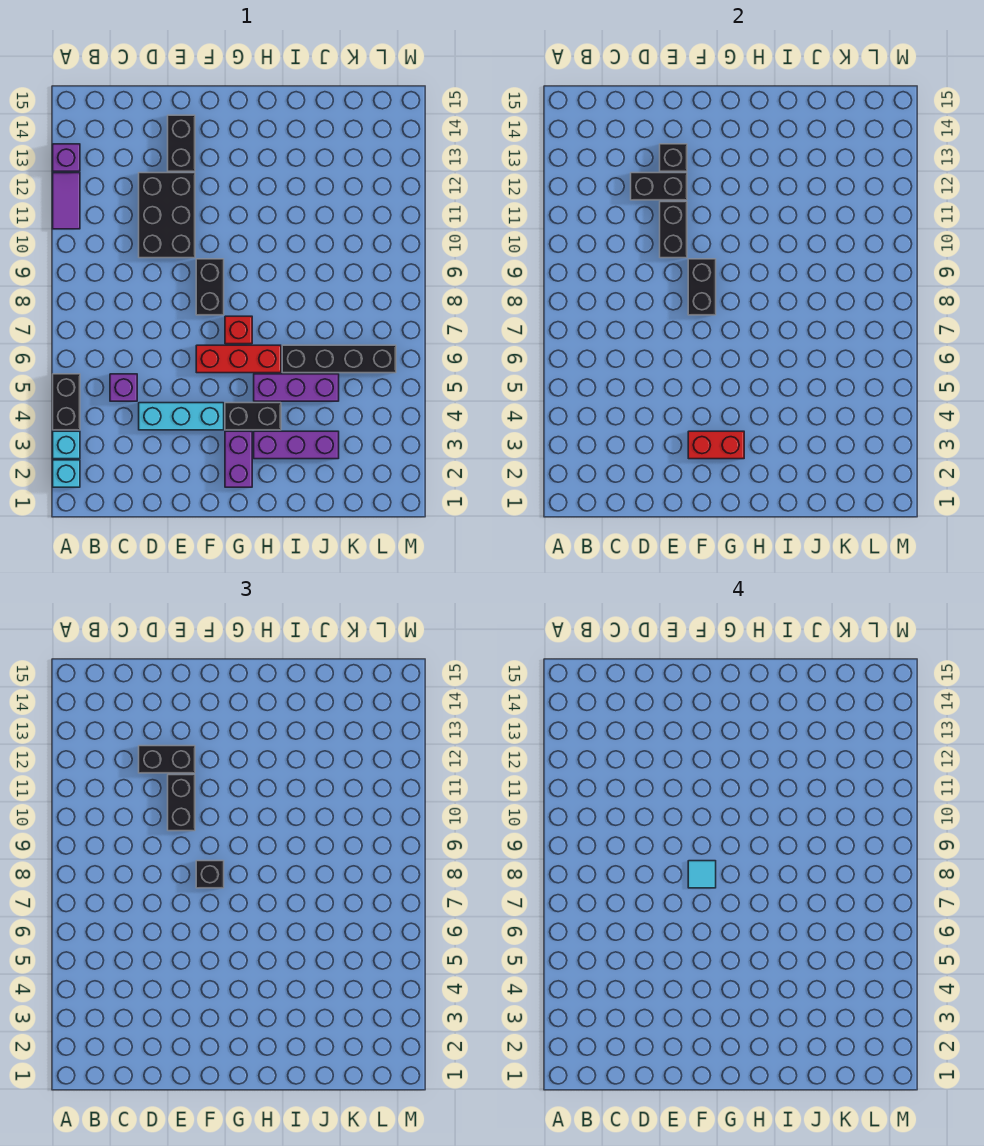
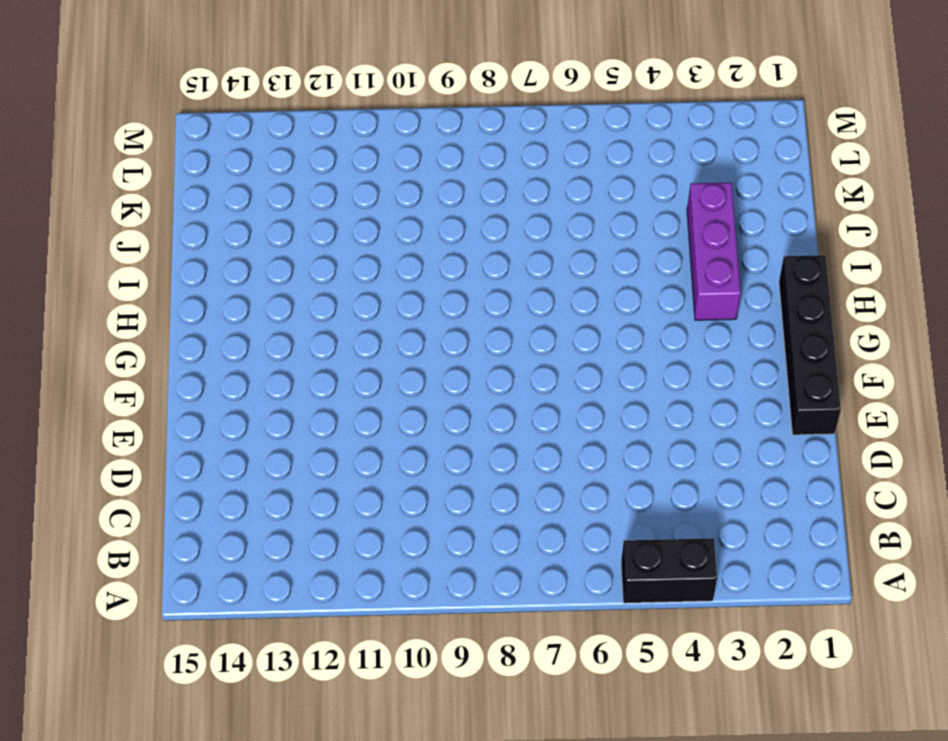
black brick E1:H1 level 1 -> black brick I6:L6 level 1
none -> cyan brick A2 level 1
none -> cyan brick A3 level 1
none -> purple tile A11:A12 level 1

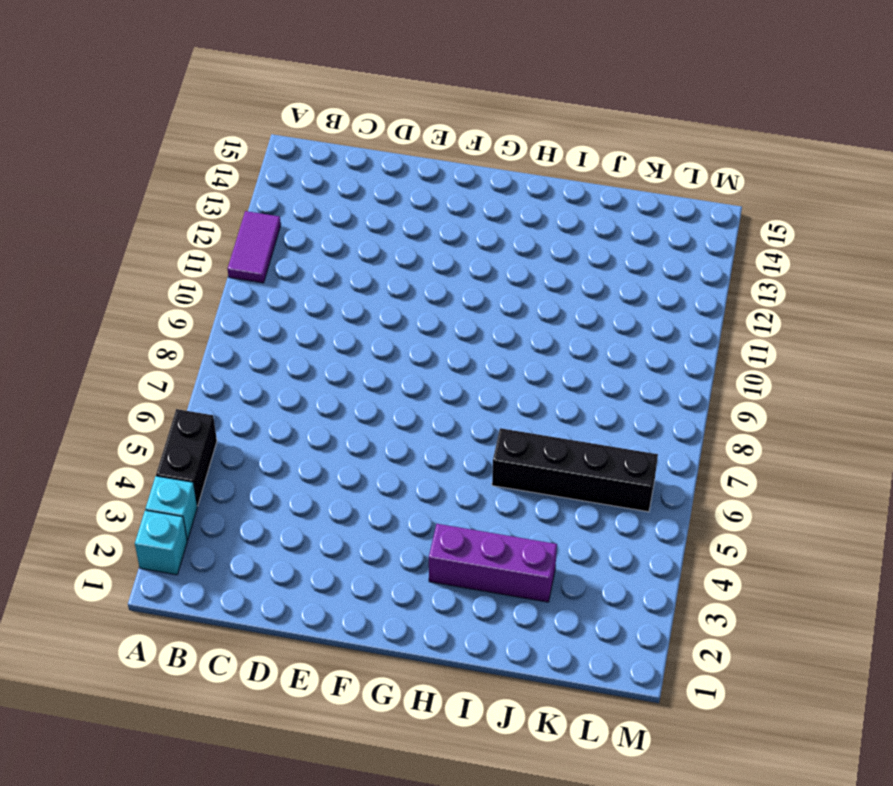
none -> purple brick A13 level 1
none -> purple brick C5 level 1
none -> cyan brick D4:F4 level 1

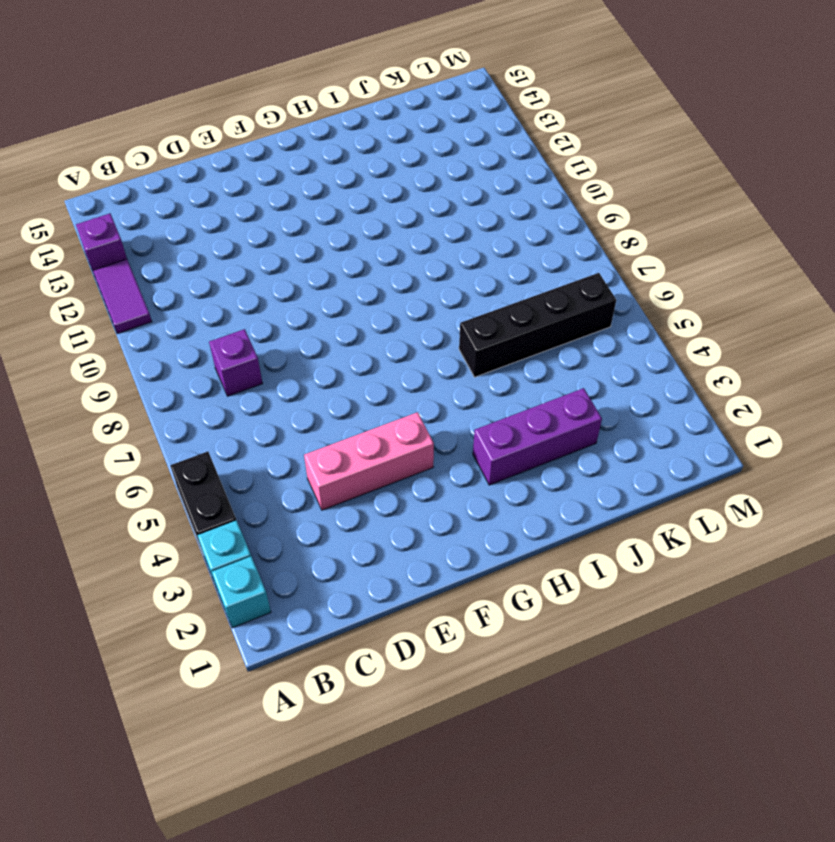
purple brick C8 level 1 -> purple brick C5 level 1
pink brick D4:F4 level 1 -> cyan brick D4:F4 level 1
none -> black brick D10:E12 level 1
none -> black brick E13:E14 level 1
none -> red brick F6:H6 level 1

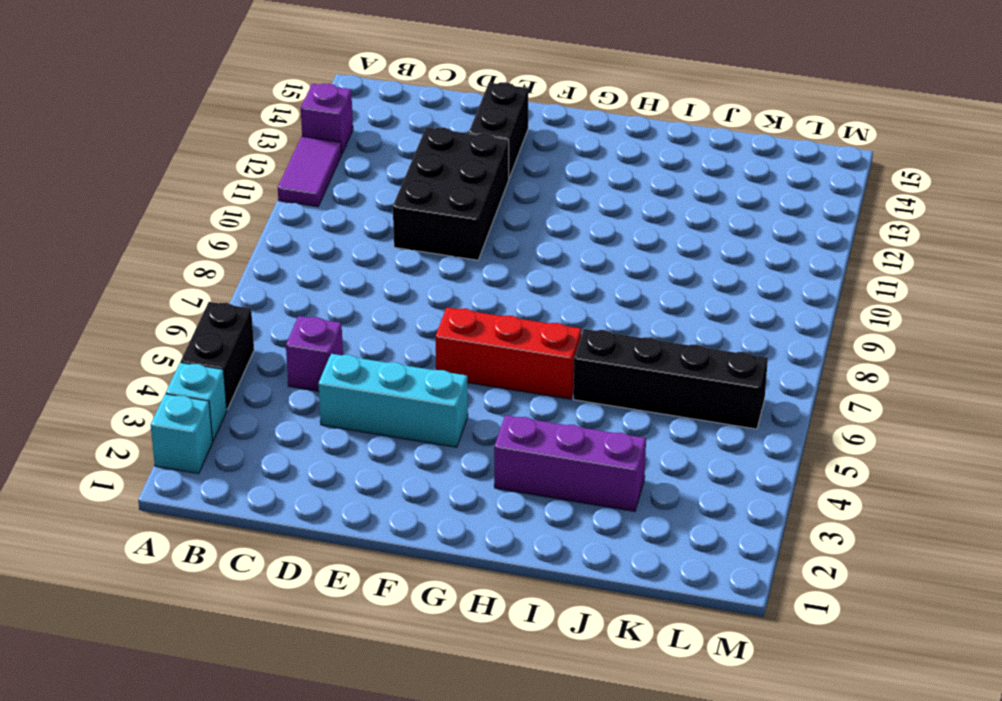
none -> black brick F8:F9 level 1
none -> purple brick G2:G3 level 1
none -> black brick G4:H4 level 1

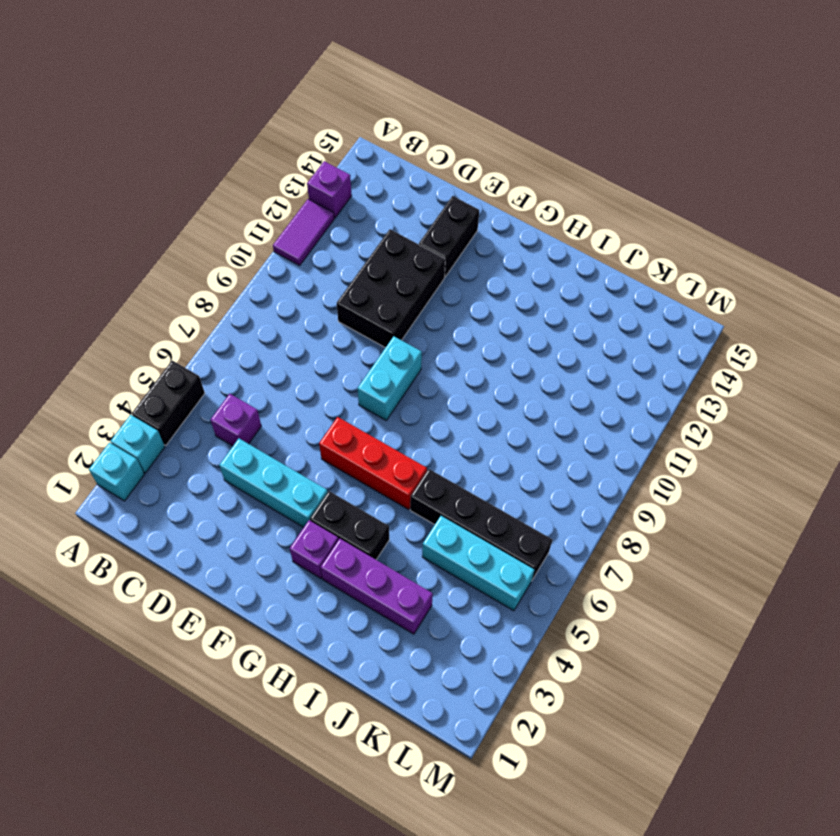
cyan brick F8:F9 level 1 -> black brick F8:F9 level 1
purple brick G3 level 1 -> purple brick G2:G3 level 1
cyan brick J5:L5 level 1 -> purple brick H5:J5 level 1
none -> red brick G7 level 1
none -> black brick D12:E12 level 2
none -> black brick E10:E11 level 2

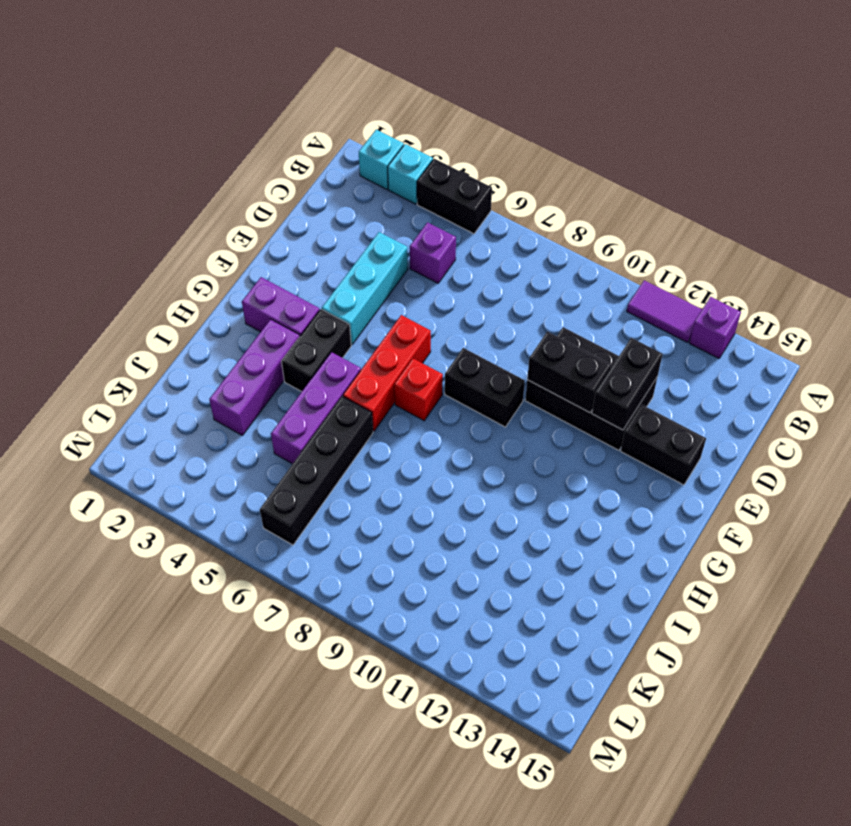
none -> black brick E13 level 2
none -> red brick F3:G3 level 2
none -> black brick F8:F9 level 2

